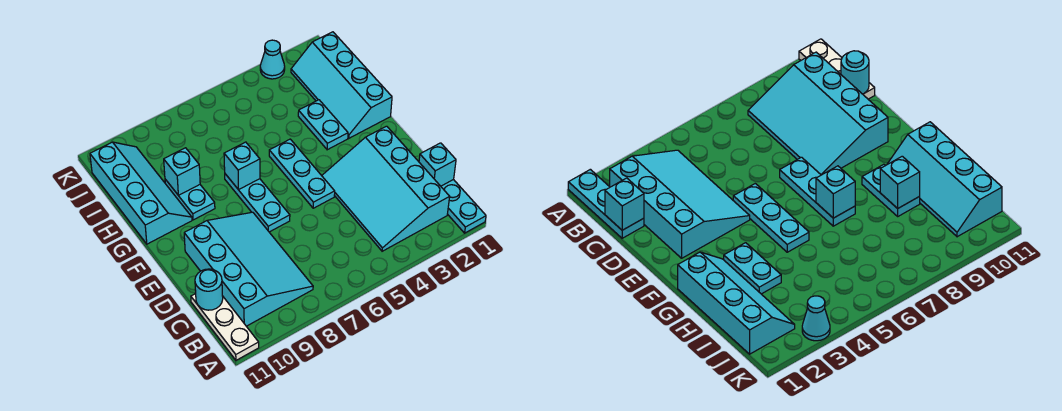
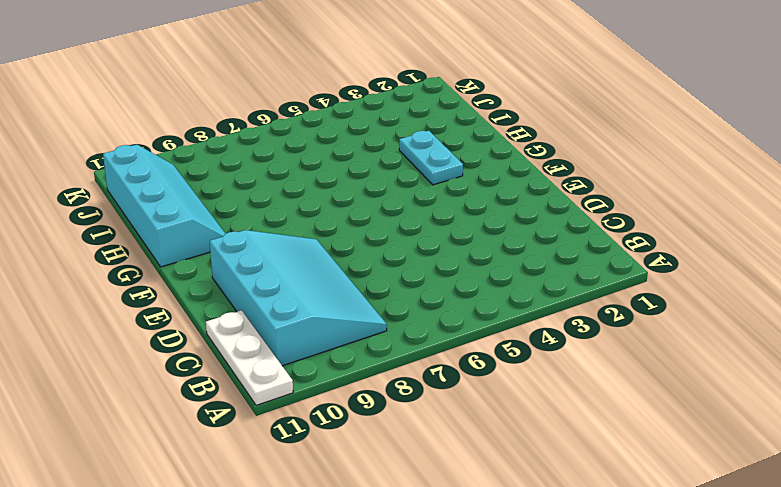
none -> cyan plate A1:C1 level 1
none -> cyan slope B2:E4 level 1 top 2
none -> cyan plate E5:G5 level 1

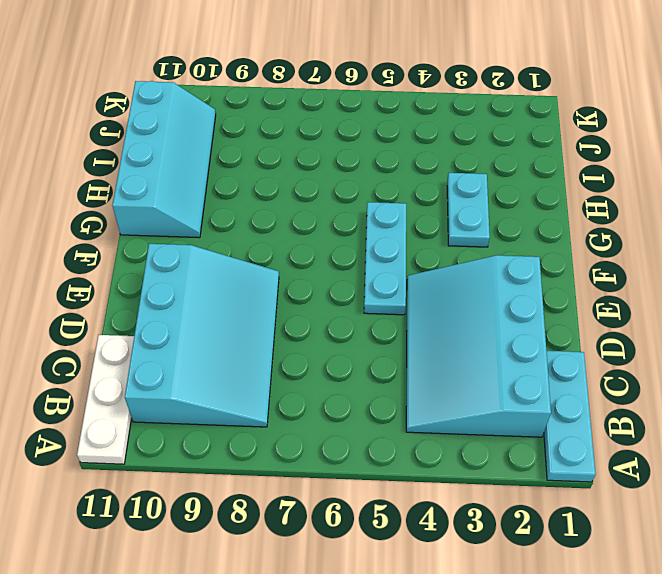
none -> cyan plate E7:G7 level 1
none -> cyan slope G1:J2 level 1 top 1
none -> cyan plate G9:H9 level 1

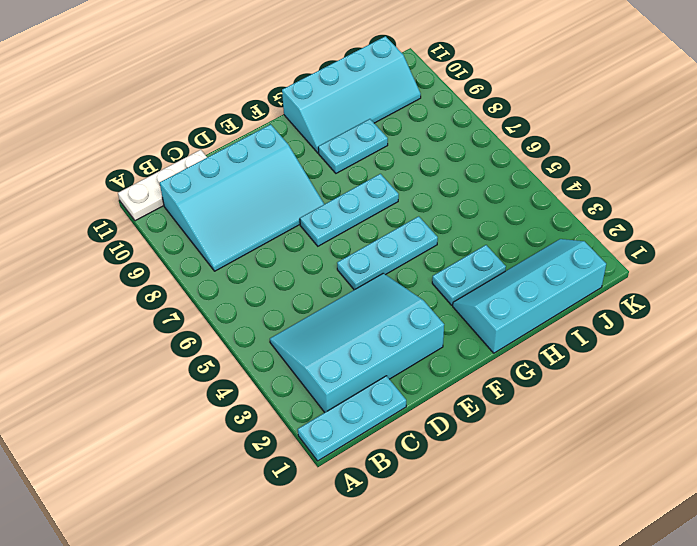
none -> cyan cone K3 level 1
none -> cyan brick C1 level 2
none -> cyan round brick C11 level 2

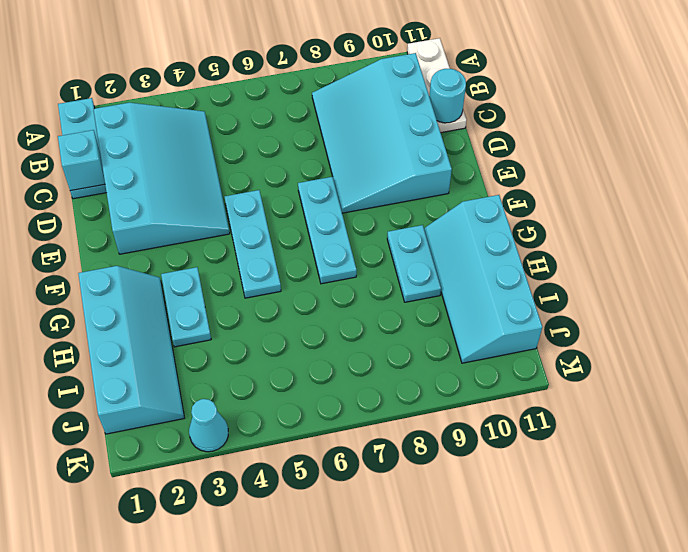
none -> cyan brick G7 level 2
none -> cyan brick H9 level 2

